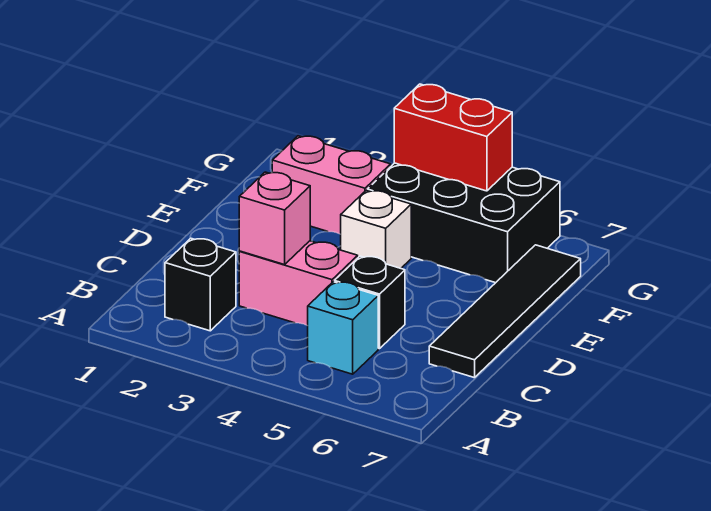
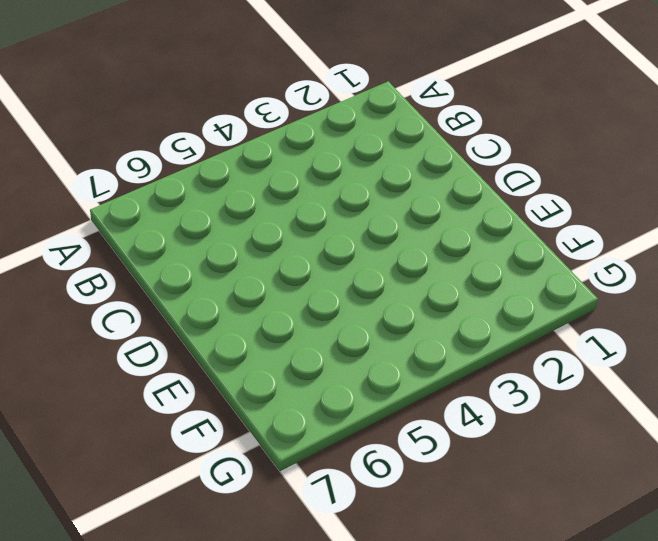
none -> black brick B2 level 1
none -> cyan brick B5 level 1

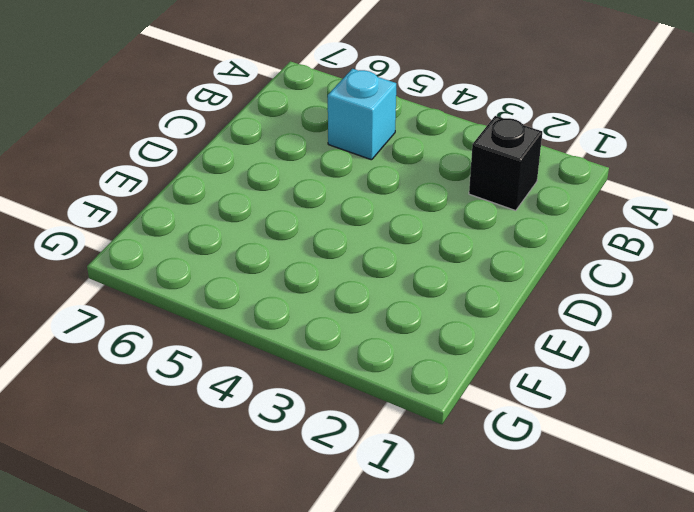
none -> pink brick C3:C4 level 1
none -> black brick C5 level 1

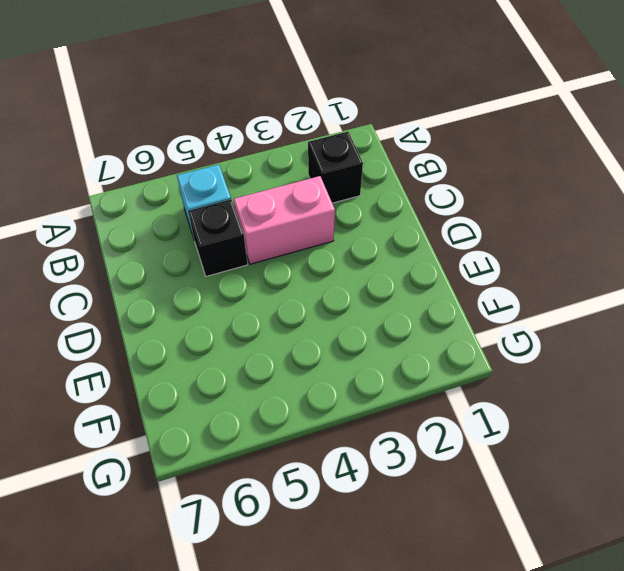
none -> black tile C7:F7 level 1
none -> white brick E4 level 1

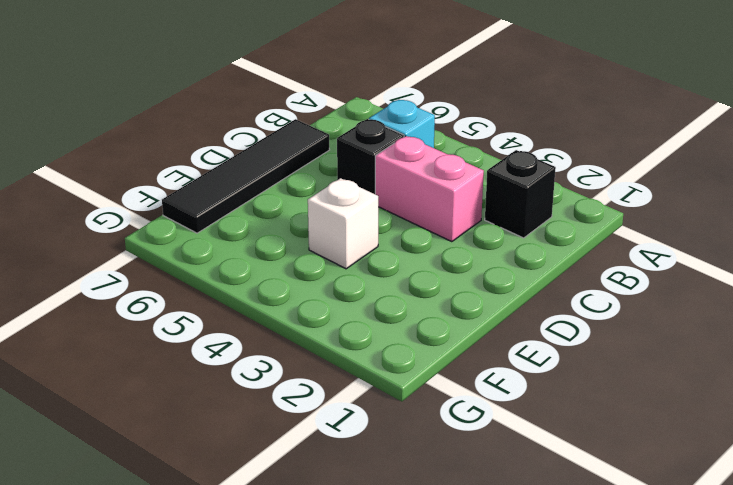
none -> pink brick F2:F3 level 1
none -> black brick F4:G6 level 1

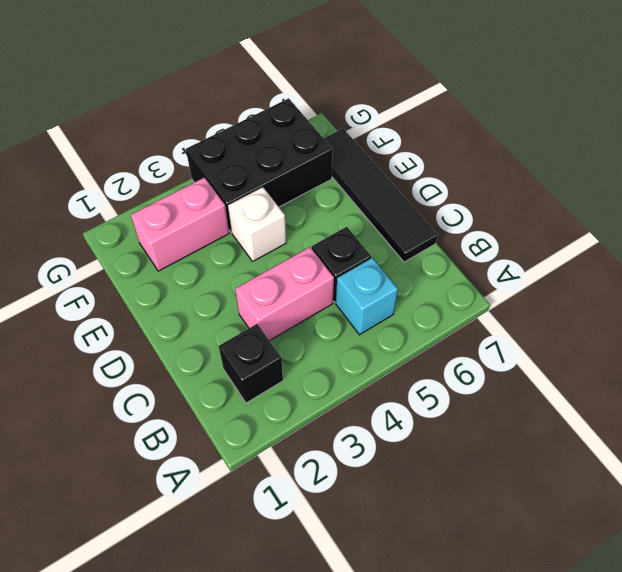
none -> pink brick C3 level 2
none -> red brick G4:G5 level 2

